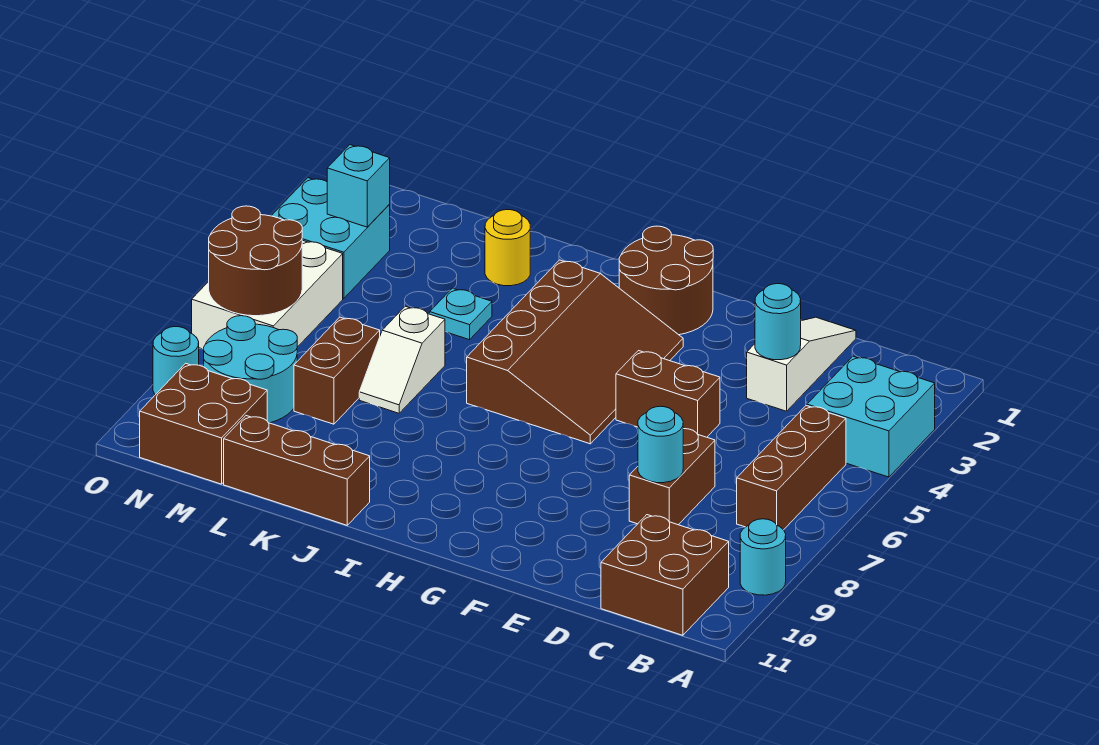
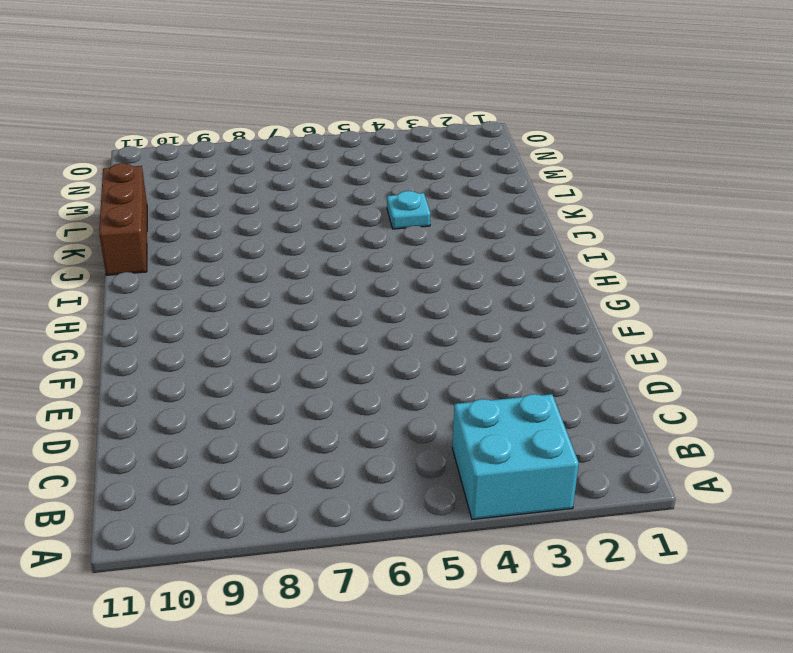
none -> cyan round brick A9 level 1
none -> brown brick B5:B7 level 1
none -> brown brick B10:C11 level 1

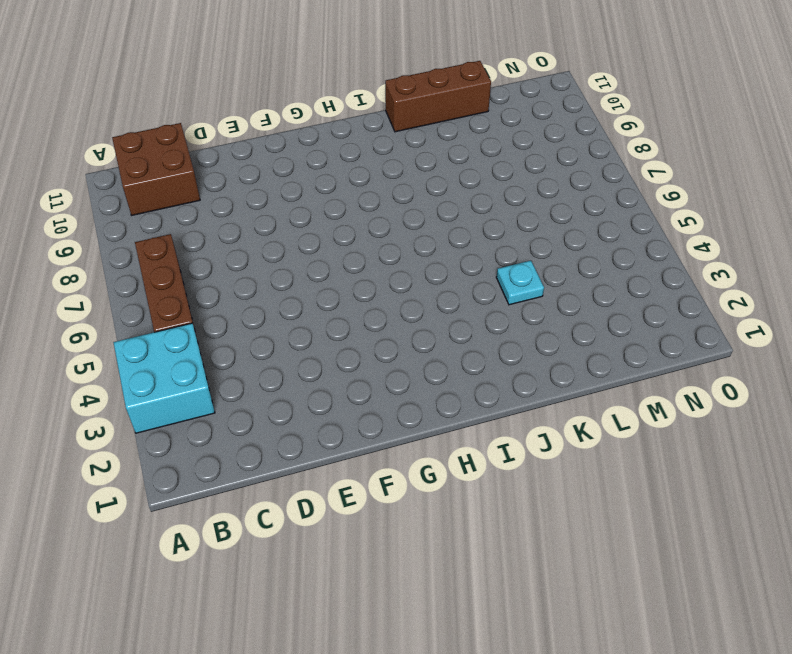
none -> cyan round brick A9 level 1
none -> white slope D1:D3 level 1 top 3
none -> brown brick D7:D8 level 1

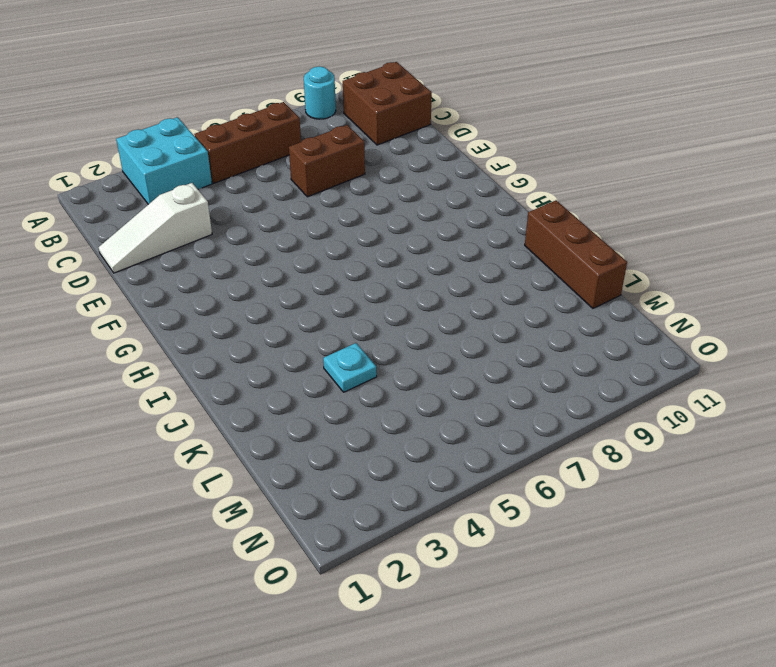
none -> brown brick E5:F5 level 1
none -> brown round brick G1:H2 level 1
none -> brown slope G3:I6 level 1 top I

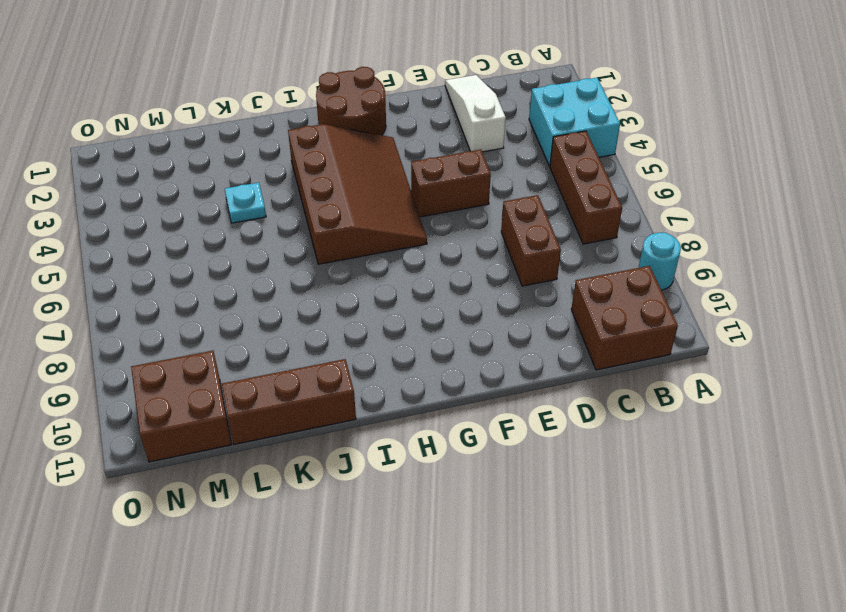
none -> yellow round brick K2 level 1
none -> white slope K6:K7 level 1 top 6
none -> brown brick L7:L8 level 1

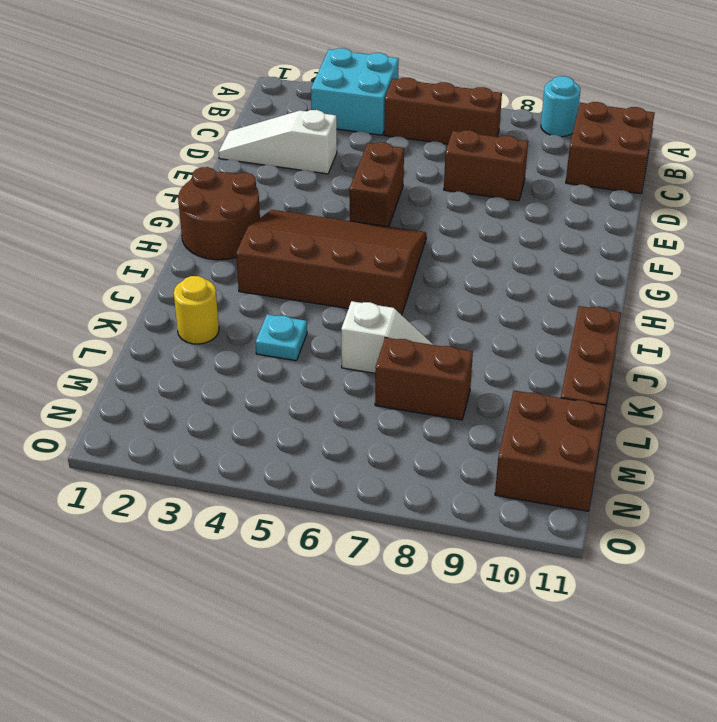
none -> cyan round brick M8:N9 level 1
none -> cyan brick N3:O4 level 1
none -> white brick N5:O7 level 1

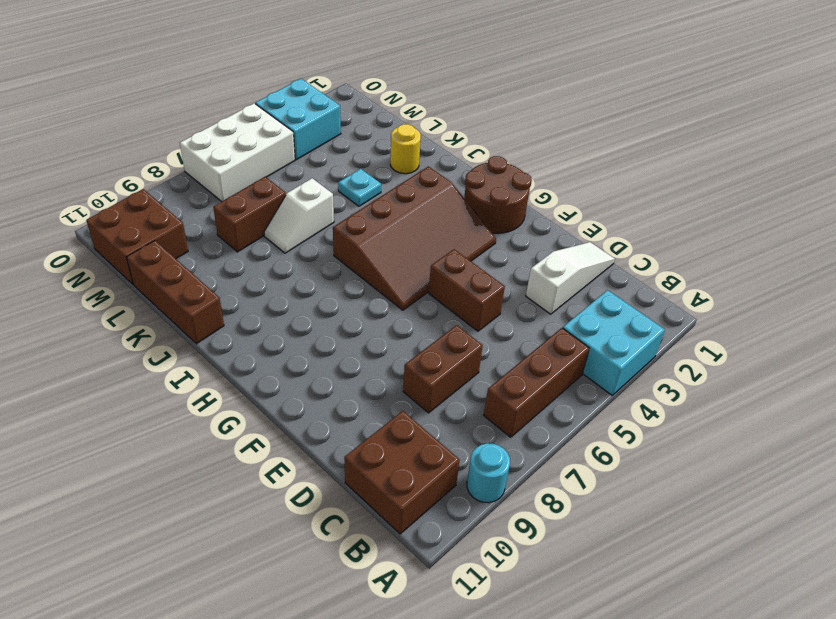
none -> cyan round brick M8:N9 level 1
none -> cyan round brick O9 level 1
none -> cyan round brick D3 level 2

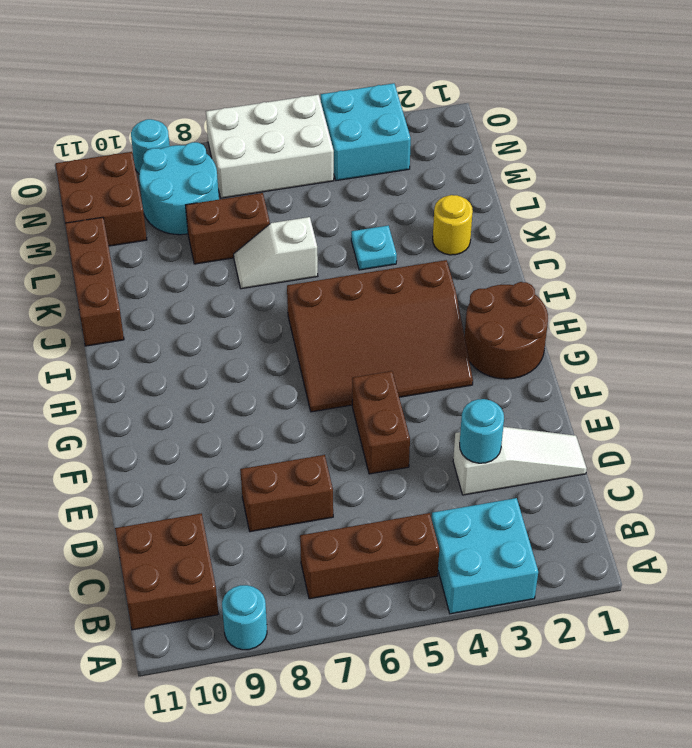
none -> cyan round brick D8 level 2
none -> cyan brick N3 level 2
none -> brown round brick N6:O7 level 2

